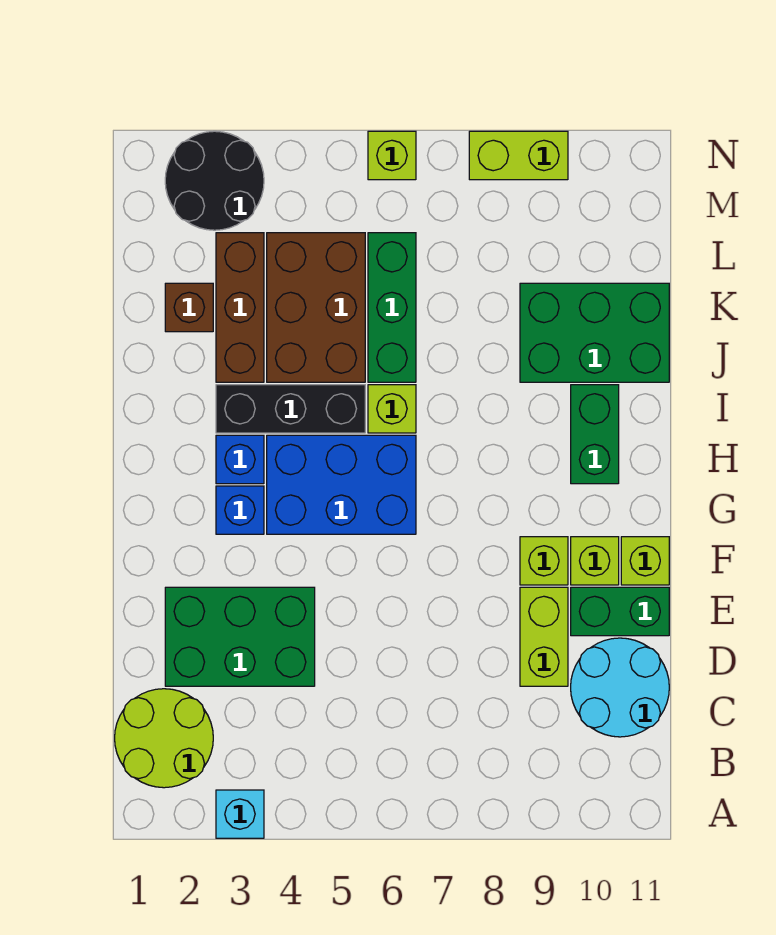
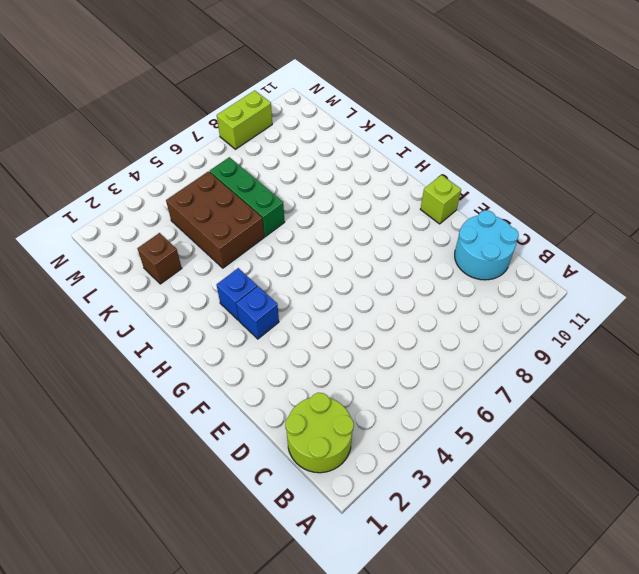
none -> cyan brick A3 level 1
none -> green brick D2:E4 level 1
none -> lime brick D9:E9 level 1

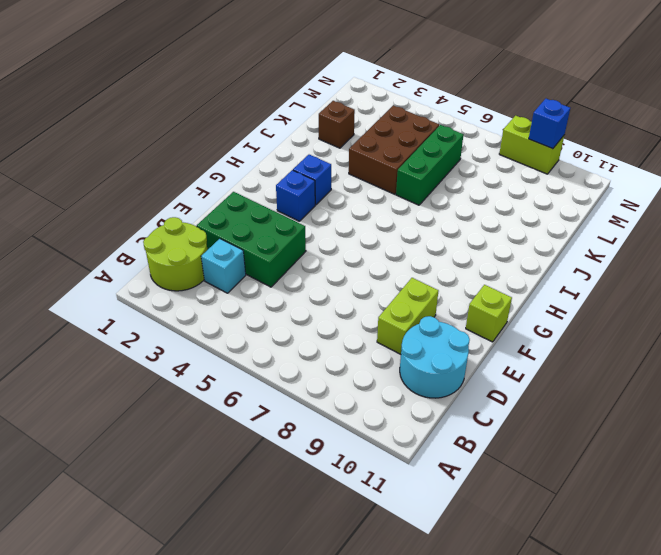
cyan brick C3 level 1 -> cyan brick A3 level 1
blue brick N9 level 2 -> none
none -> green brick E10:E11 level 1
none -> lime brick F9 level 1
none -> lime brick F10 level 1

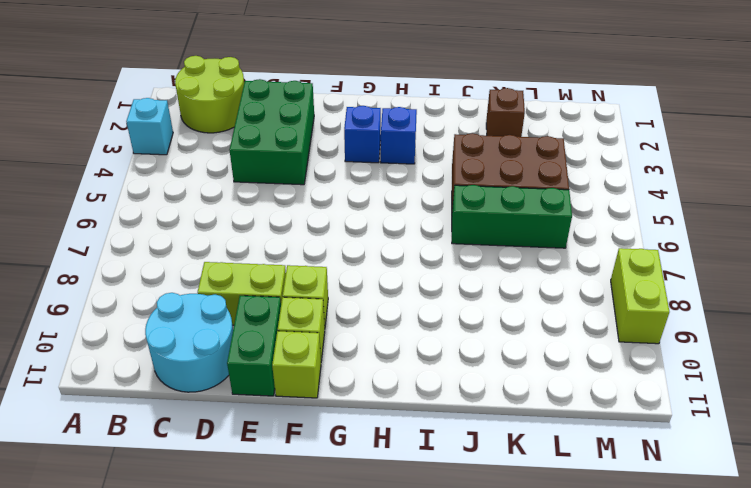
none -> blue brick G4:H6 level 1
none -> green brick H10:I10 level 1
none -> black brick I3:I5 level 1

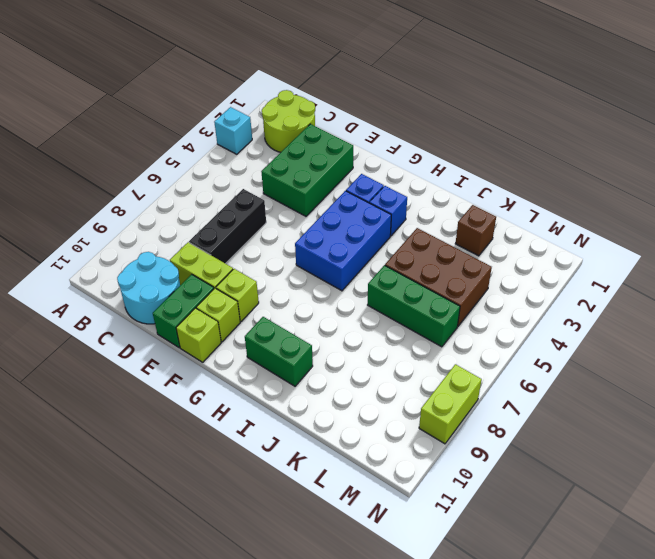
black brick D6:D8 level 1 -> black brick I3:I5 level 1
none -> lime brick I6 level 1
none -> brown brick J3:L3 level 1
none -> green brick J9:K11 level 1

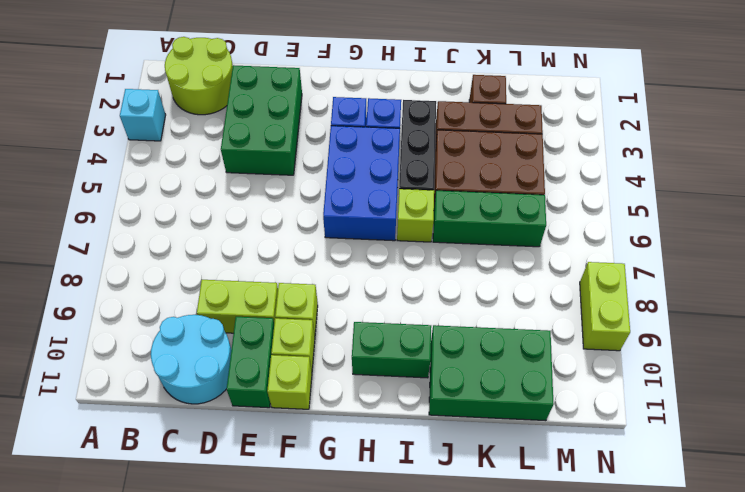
green brick J10:L11 level 1 -> green brick J9:K11 level 1
none -> black round brick M2:N3 level 1
none -> lime brick N6 level 1

